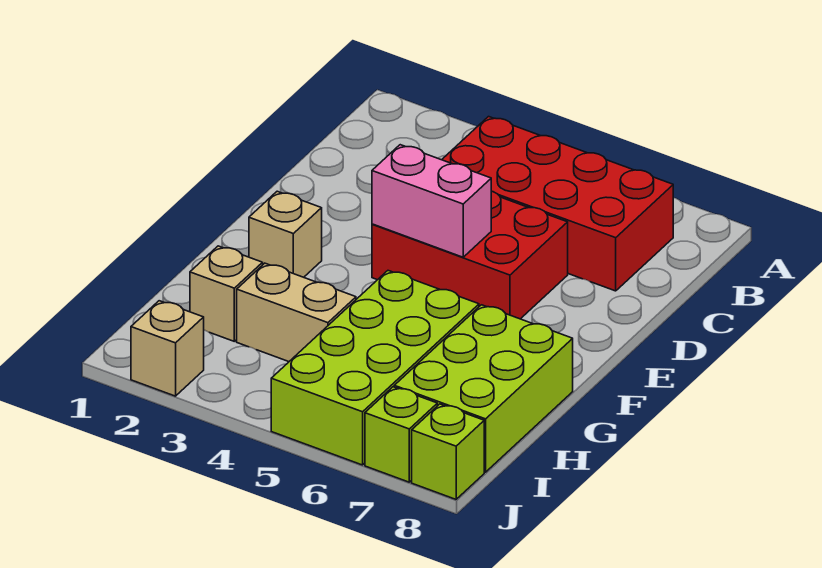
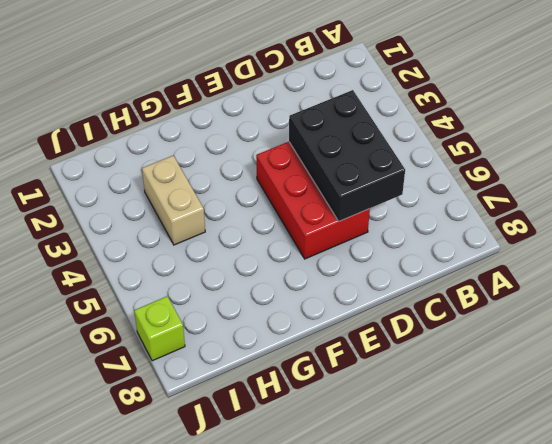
black brick C4:D6 level 2 -> none
none -> red brick B4:C7 level 1
none -> tan brick F2 level 1

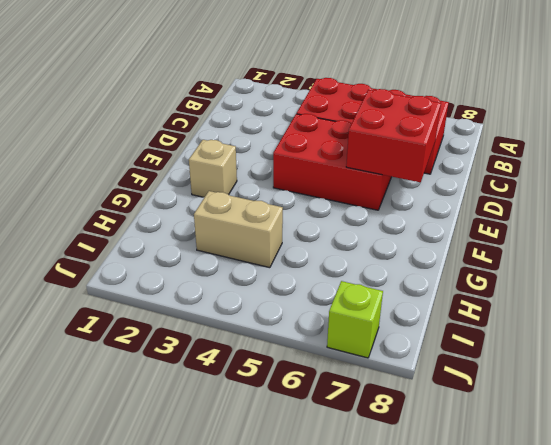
red brick D6:E7 level 2 -> none
none -> lime brick G5:J6 level 1
none -> lime brick G7:I8 level 1

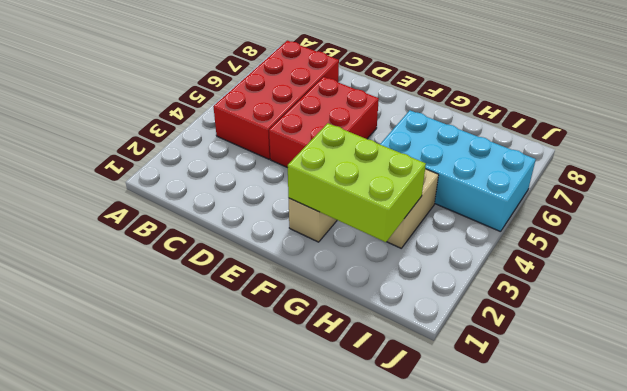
lime brick F2:H3 level 2 -> lime brick G7:I8 level 1
cyan brick G5:J6 level 1 -> lime brick G5:J6 level 1
none -> tan brick H2 level 1
none -> tan brick J2 level 1

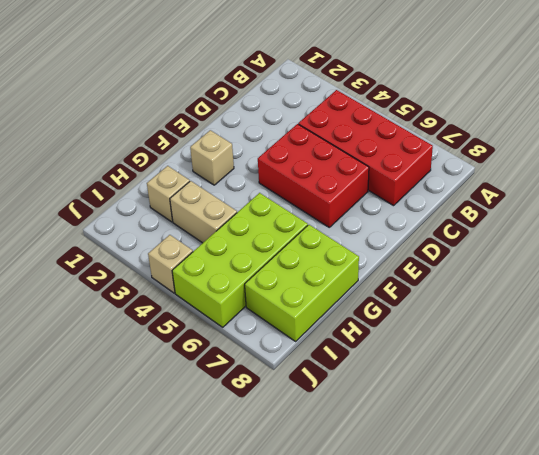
tan brick J4 level 1 -> tan brick J2 level 1
none -> lime brick J7 level 1
none -> lime brick J8 level 1

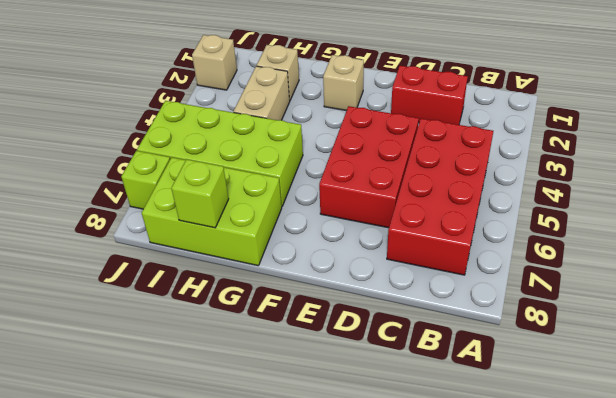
red brick C2:D2 level 1 -> none
lime brick H8 level 2 -> lime brick J8 level 1
none -> pink brick E4:E5 level 2

